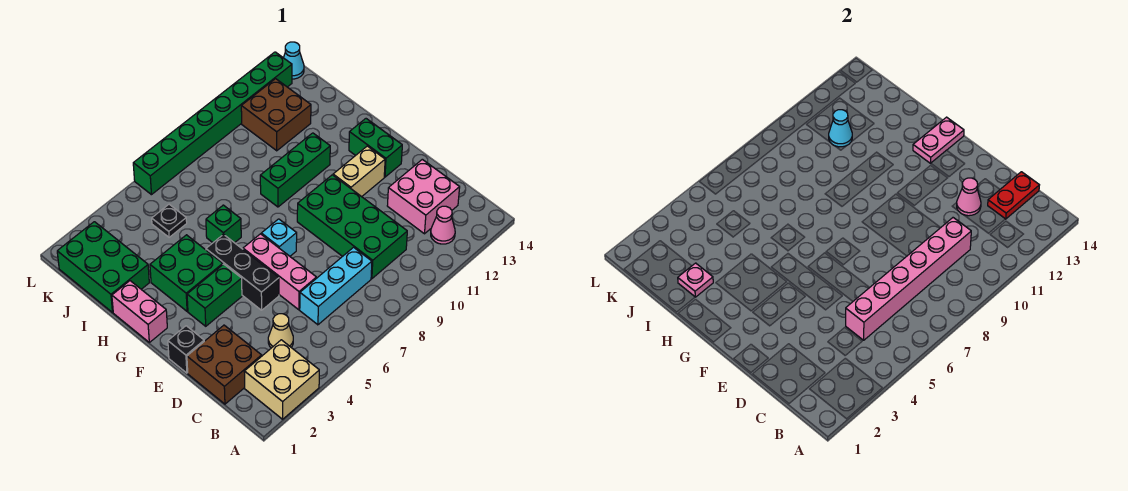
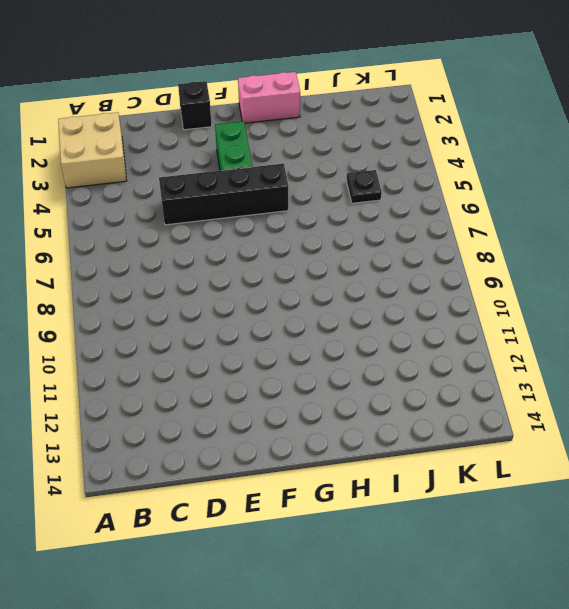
black brick D5:G5 level 1 -> black brick E5:G5 level 1
none -> pink cone B12 level 1
none -> brown brick C1:D2 level 1
none -> tan cone C4 level 1

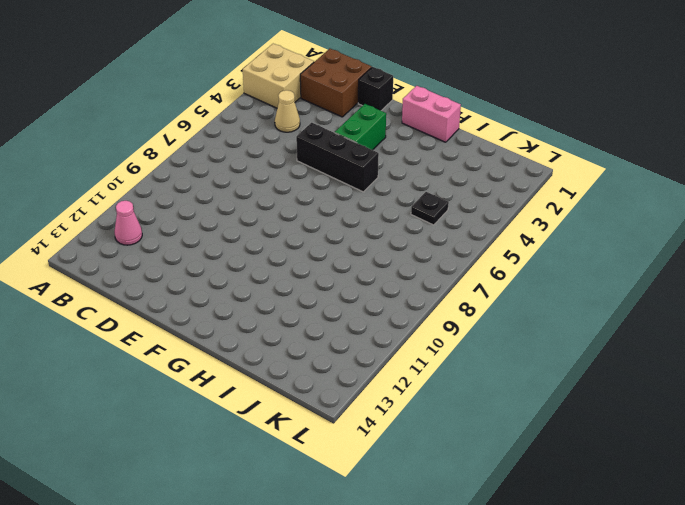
none -> cyan brick C6:C8 level 1
none -> green brick C9:F10 level 1
none -> pink brick C12:D13 level 1

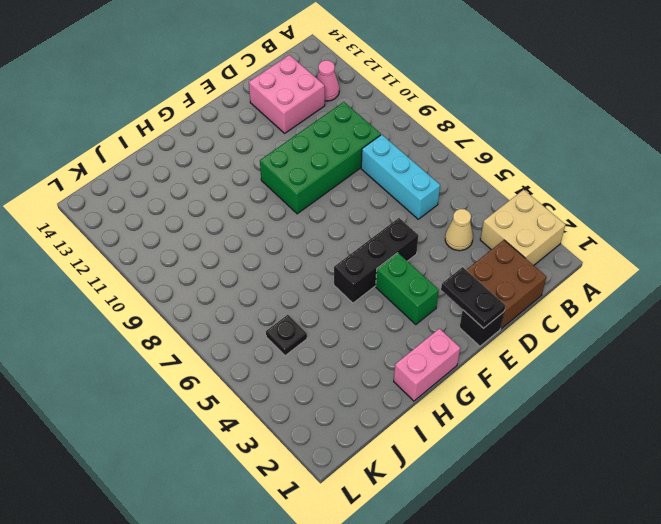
black plate E1:E2 level 2 -> none
none -> pink brick D6:F6 level 1
none -> cyan brick F7 level 1
none -> tan brick F11:F12 level 1

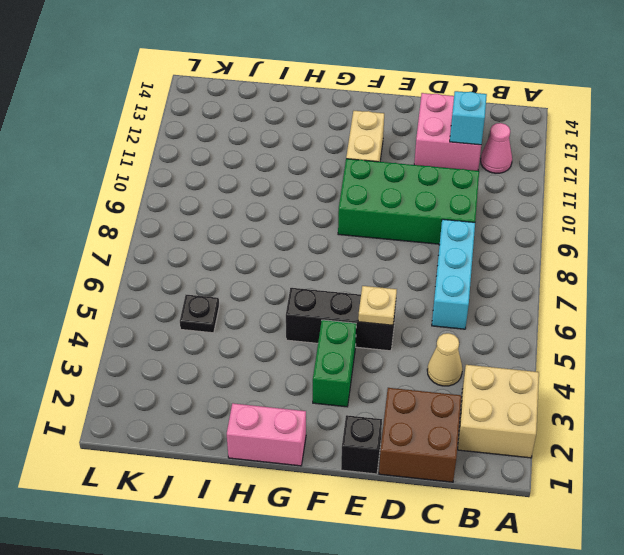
cyan brick C12 level 2 -> cyan brick F7 level 1
tan plate E5 level 2 -> none
none -> pink brick D6:F6 level 1
none -> green brick F13:G13 level 1
none -> green brick G3:H4 level 1

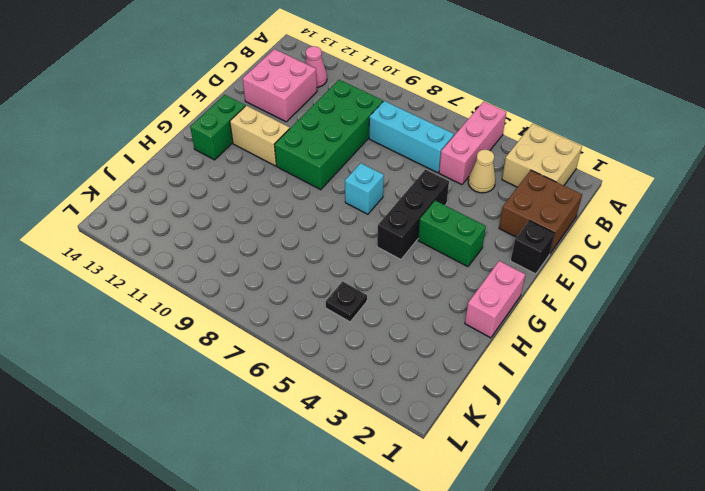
pink brick A5:C5 level 1 -> pink brick D6:F6 level 1
none -> green brick G3:H4 level 1
none -> green brick H6 level 1
none -> green brick H9:H11 level 1

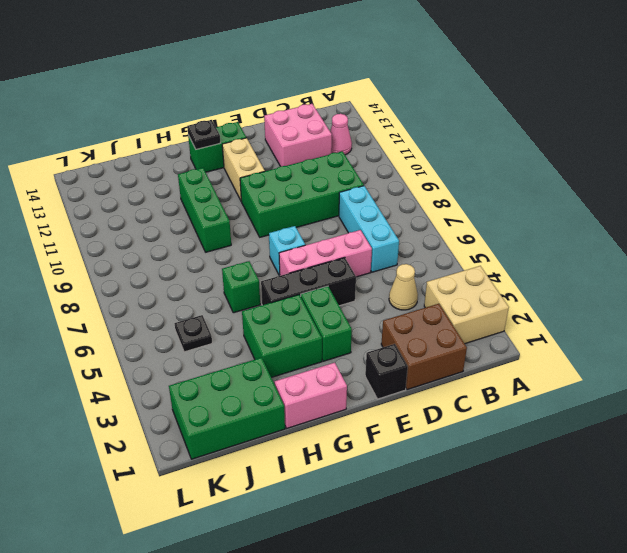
black plate G13 level 2 -> pink plate G13:G14 level 2
none -> brown brick J11:K12 level 1
none -> green brick L6:L13 level 1
none -> cyan cone L14 level 1

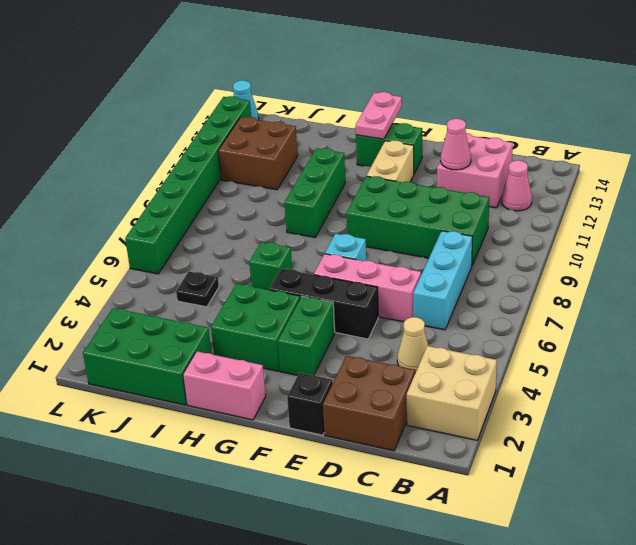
none -> pink brick C5:C10 level 2
none -> red plate C13:C14 level 2
none -> pink plate I2 level 2

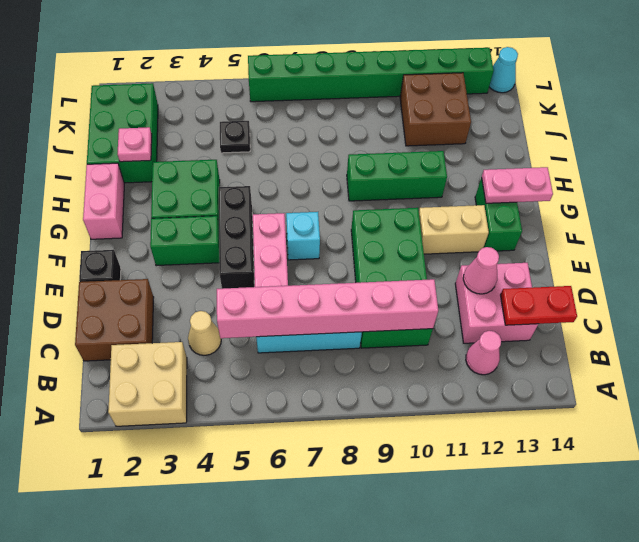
none -> green brick H6 level 1
none -> cyan cone J11 level 2

